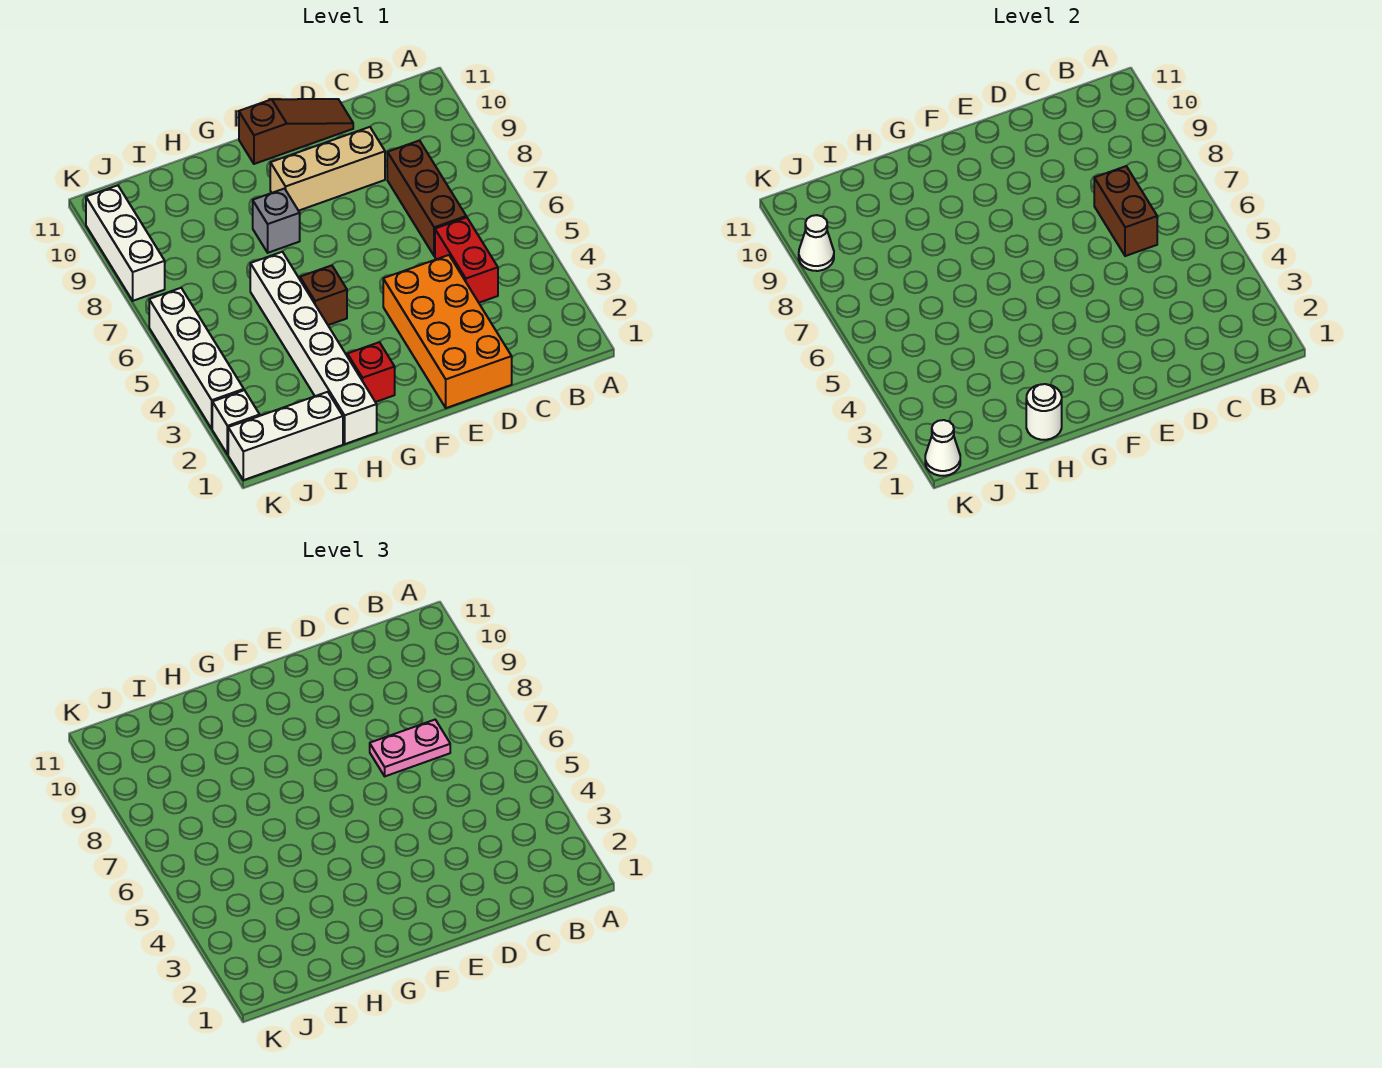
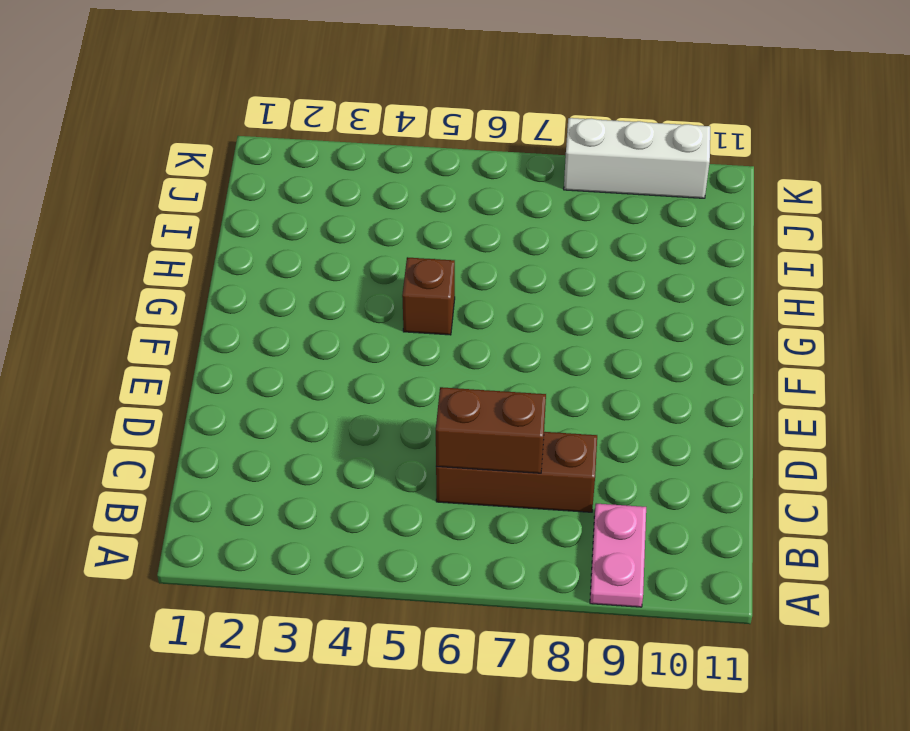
pink plate A9:B9 level 1 -> pink plate C7:D7 level 3
none -> red brick C4:C5 level 1
none -> orange brick D1:E4 level 1
none -> tan brick D9:F9 level 1

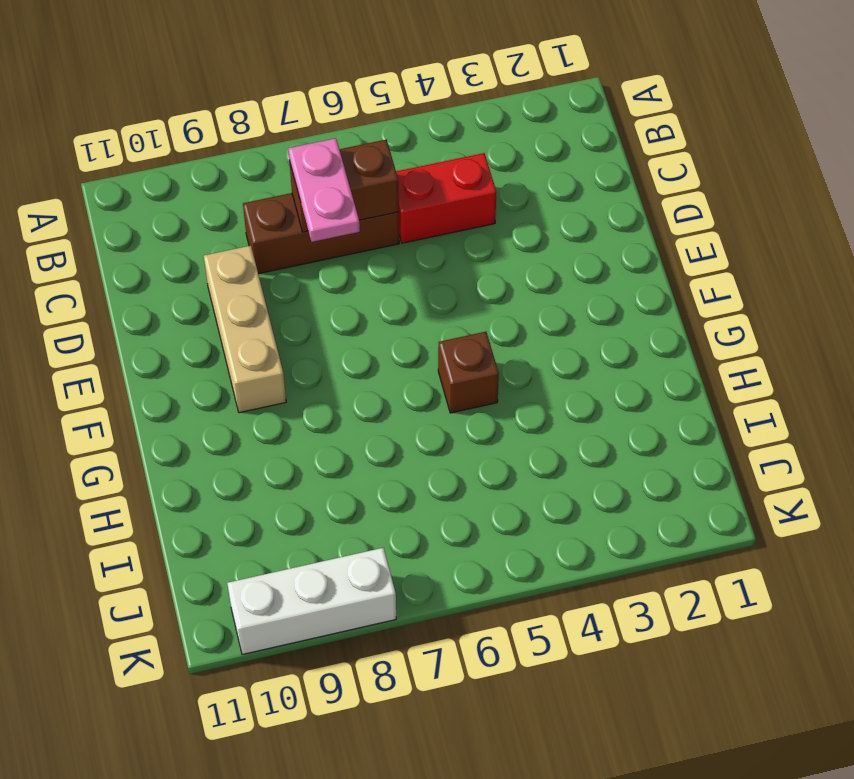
none -> orange brick D1:E4 level 1
none -> brown slope D11:F11 level 1 top F
none -> red brick G2 level 1

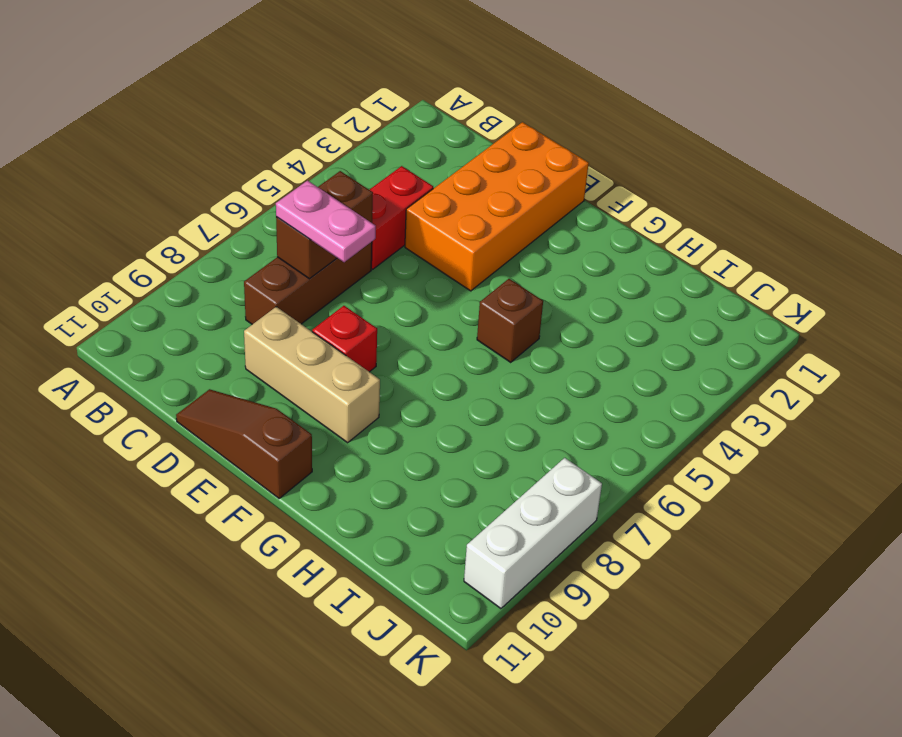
red brick E8 level 1 -> red brick G2 level 1
none -> grey brick G8 level 1
none -> white brick H1:H6 level 1
none -> white brick I1:K1 level 1

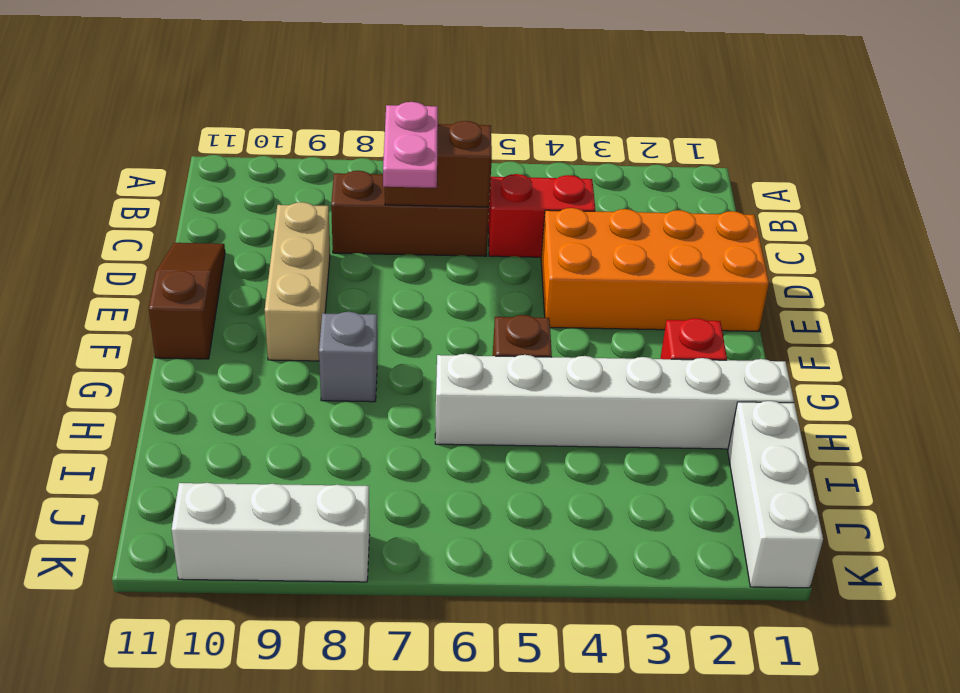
none -> white brick K2 level 1
none -> white brick K3:K6 level 1
none -> white round brick H1 level 2

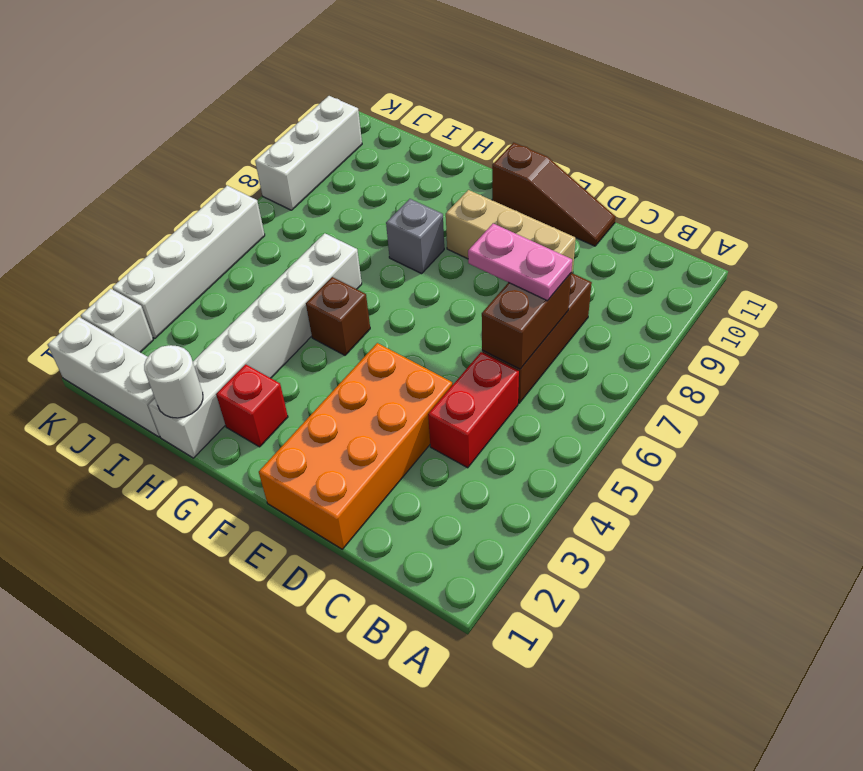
none -> white cone K1 level 2
none -> white cone K9 level 2

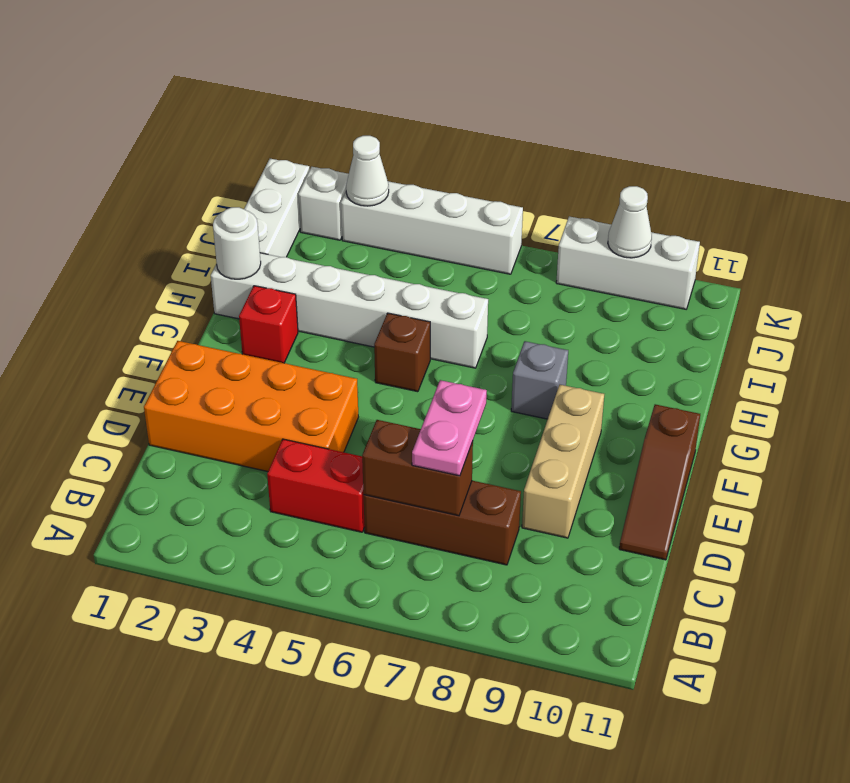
white cone K3 level 2 -> white cone K1 level 2

